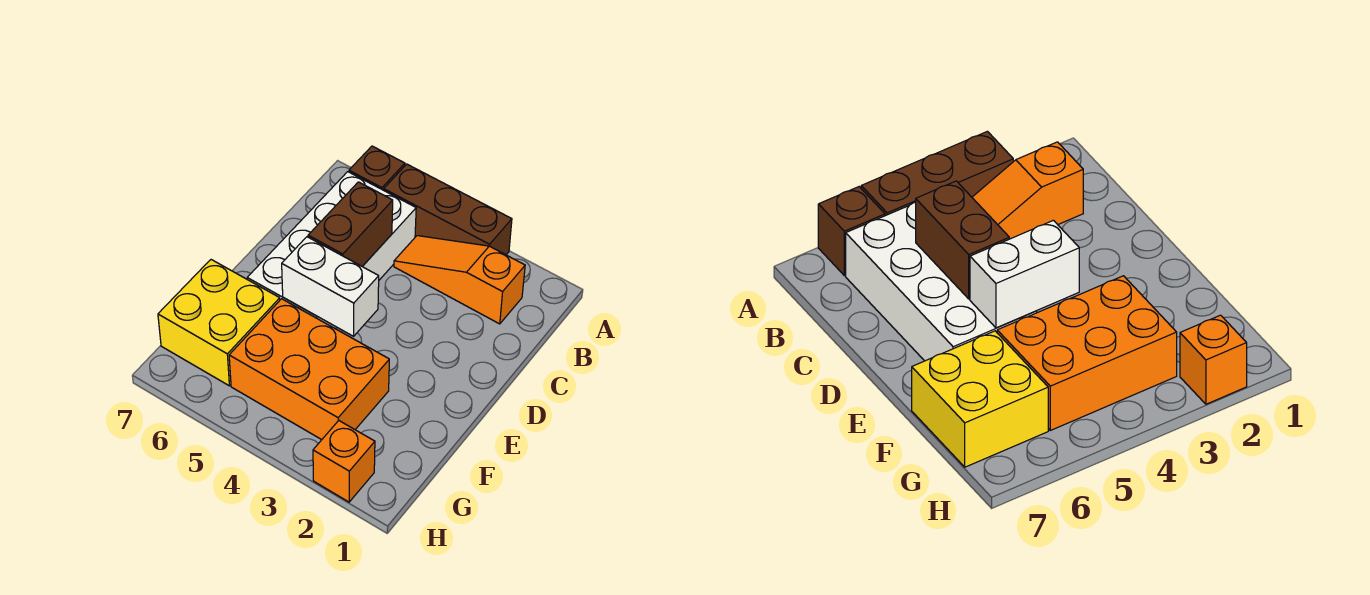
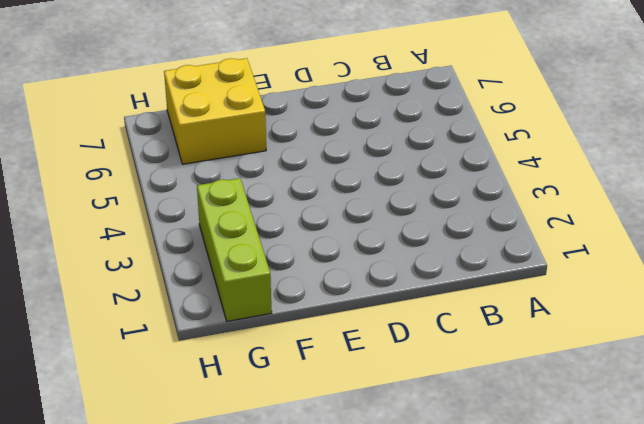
lime brick G1:G3 level 1 -> orange brick F3:G5 level 1
none -> brown brick A3:A5 level 1
none -> brown brick A6 level 1

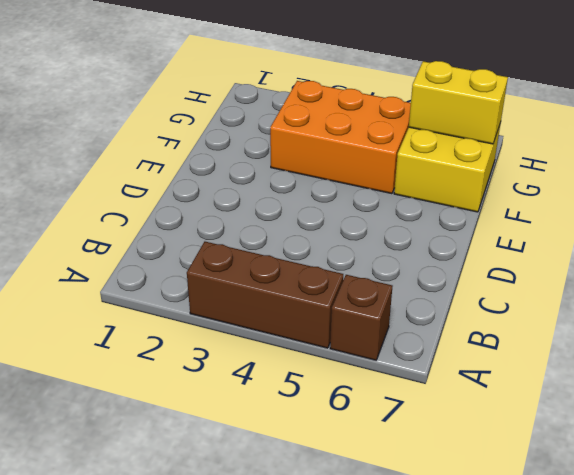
yellow brick G6:G7 level 2 -> none
none -> orange slope B2:B4 level 1 top 2
none -> white brick B5:E6 level 1

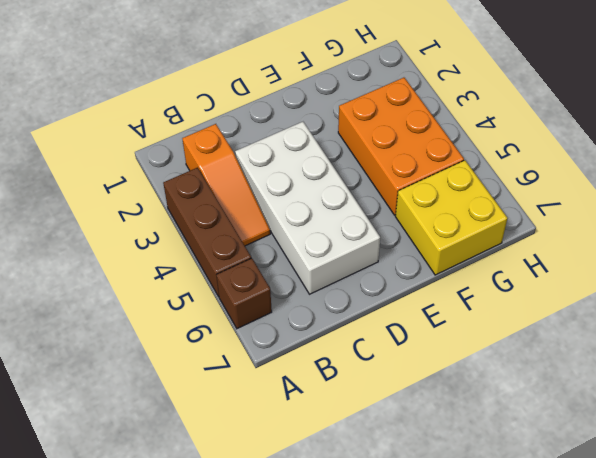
white brick C3:D6 level 1 -> white brick B5:E6 level 1
none -> orange brick H2 level 1
none -> brown brick C5:D5 level 2

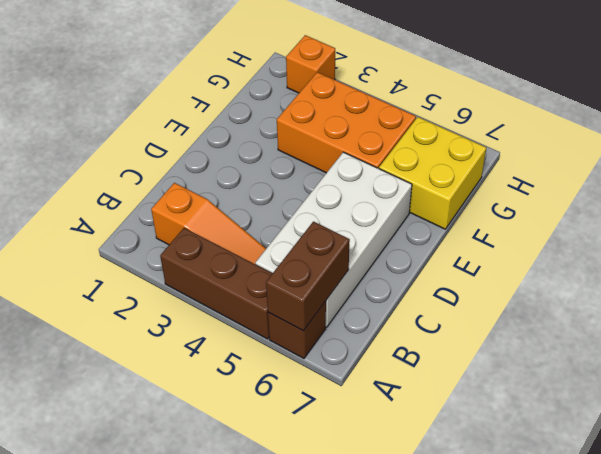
brown brick A6:B6 level 2 -> brown brick C5:D5 level 2
none -> white brick E4:E5 level 2

